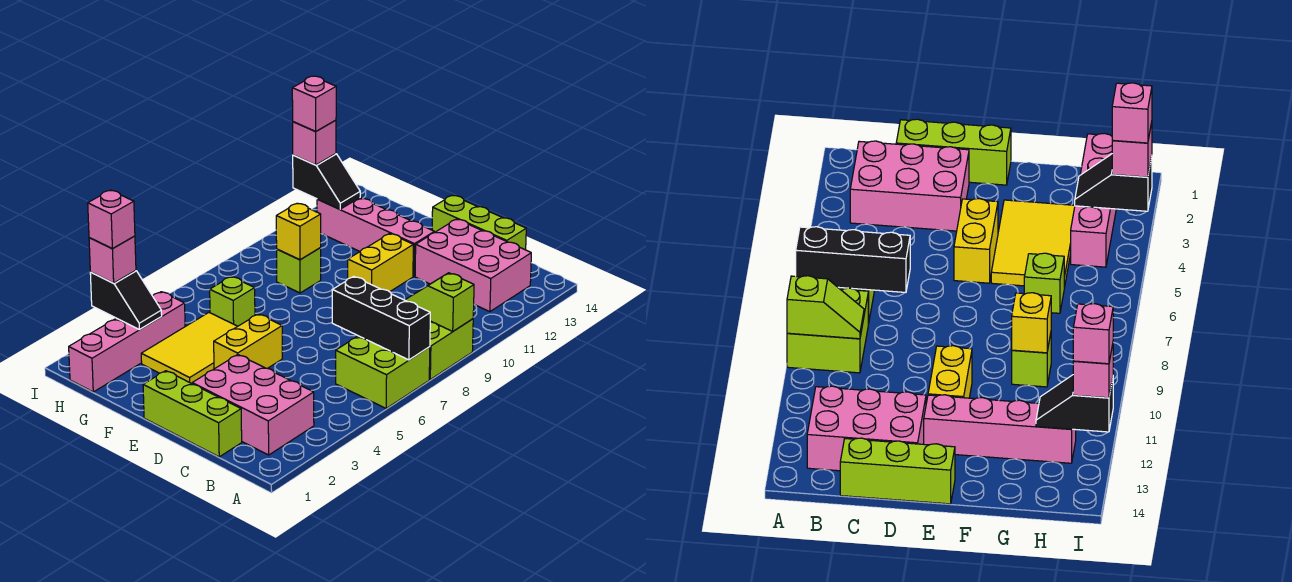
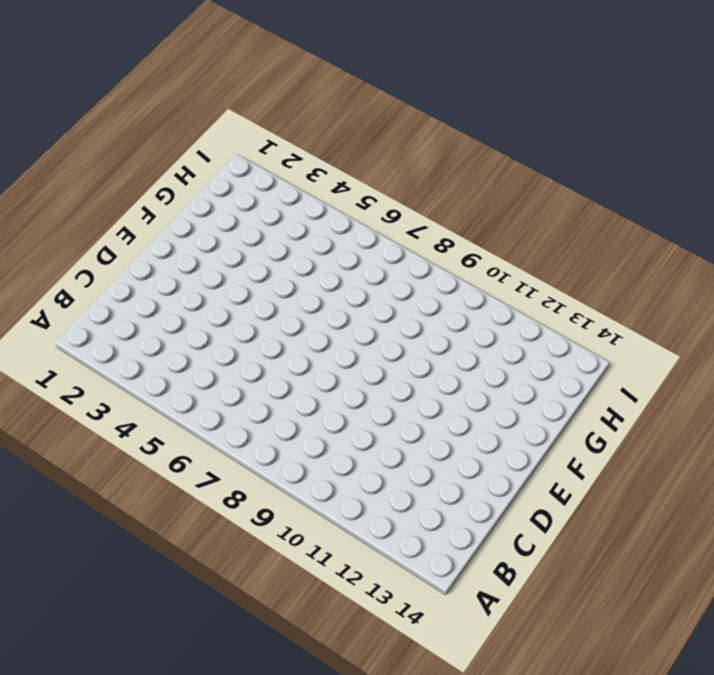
none -> lime brick A6:B7 level 1
none -> lime brick A8:B9 level 1
none -> pink brick B2:D3 level 1

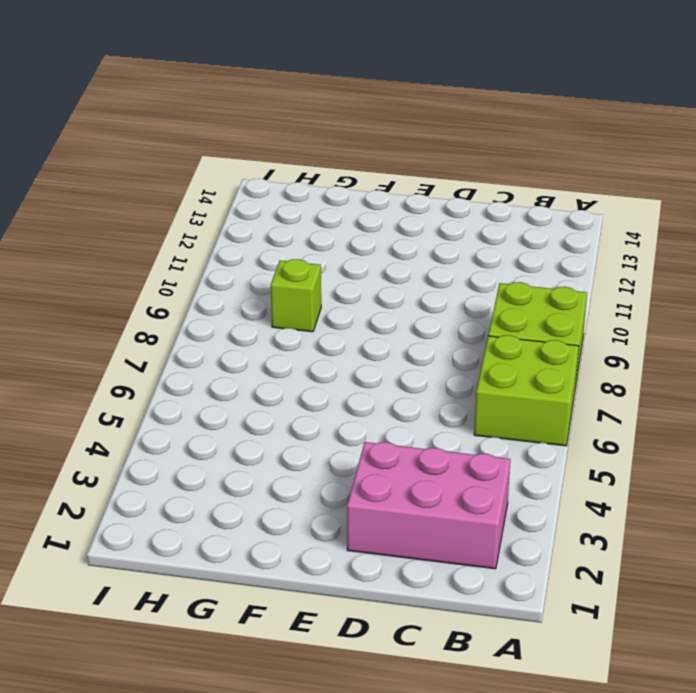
none -> pink brick B12:D13 level 1
none -> lime brick C1:E1 level 1
none -> lime brick C14:E14 level 1

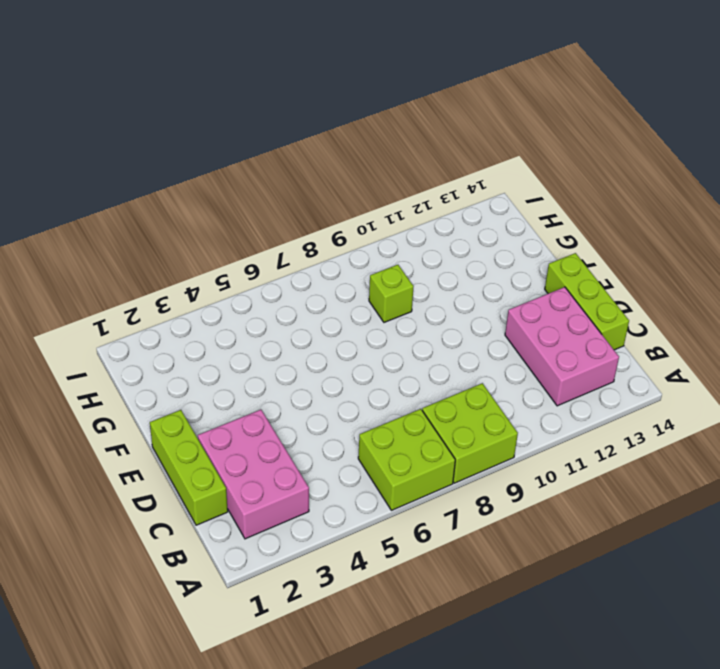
none -> yellow brick E4:E5 level 1
none -> yellow brick E10:E11 level 1
none -> pink brick E12:H12 level 1

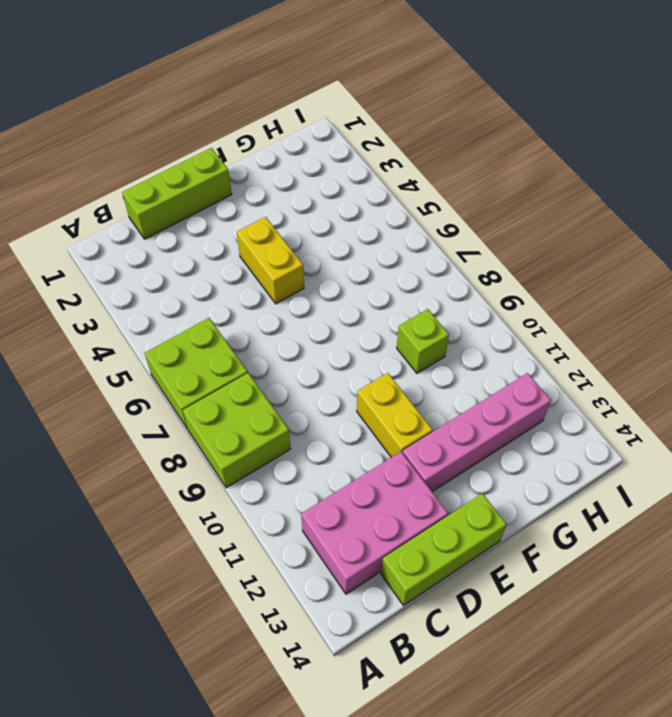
none -> pink brick B2:D3 level 1
none -> yellow tile F3:G5 level 1
none -> lime brick G6 level 1

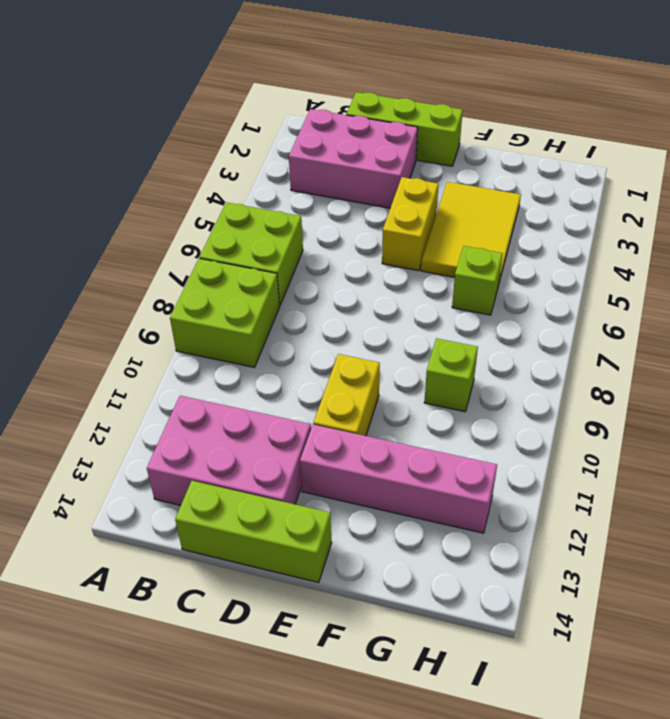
none -> pink brick H1:H4 level 1
none -> black brick A7:C7 level 2
none -> lime slope A9:B9 level 2 top A

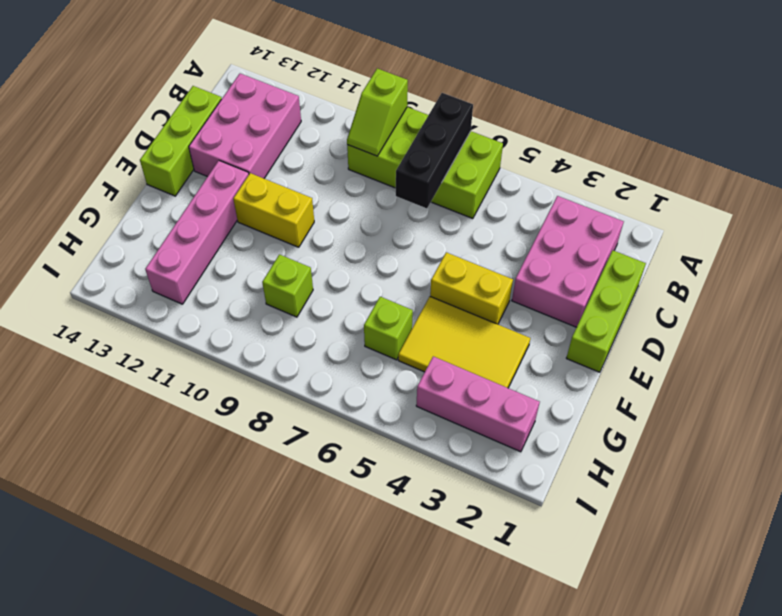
pink brick H2:H4 level 1 -> pink brick H1:H4 level 1
none -> yellow brick G9 level 2
none -> black slope H3:I3 level 2 top I
none -> black slope H12:I12 level 2 top I

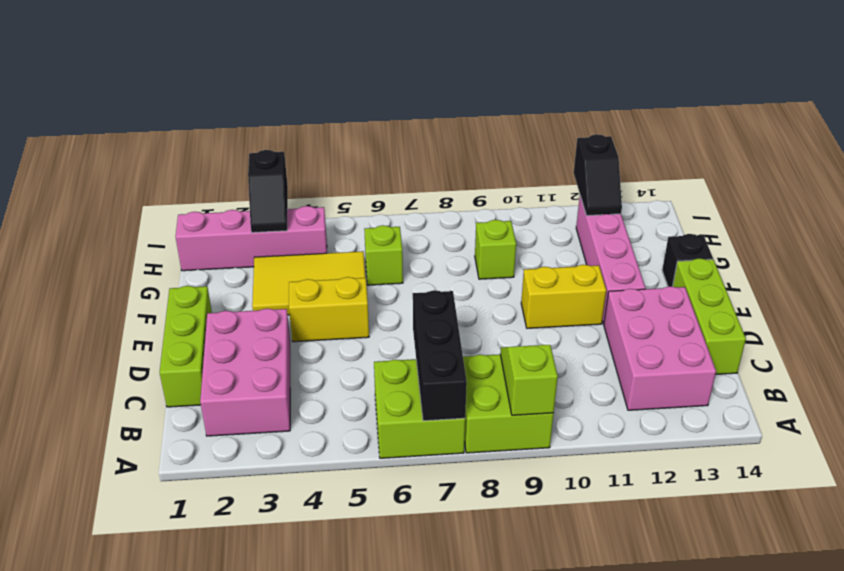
black brick F14 level 1 -> none
none -> yellow brick G9 level 2
none -> pink brick I3 level 3
none -> pink brick I12 level 3

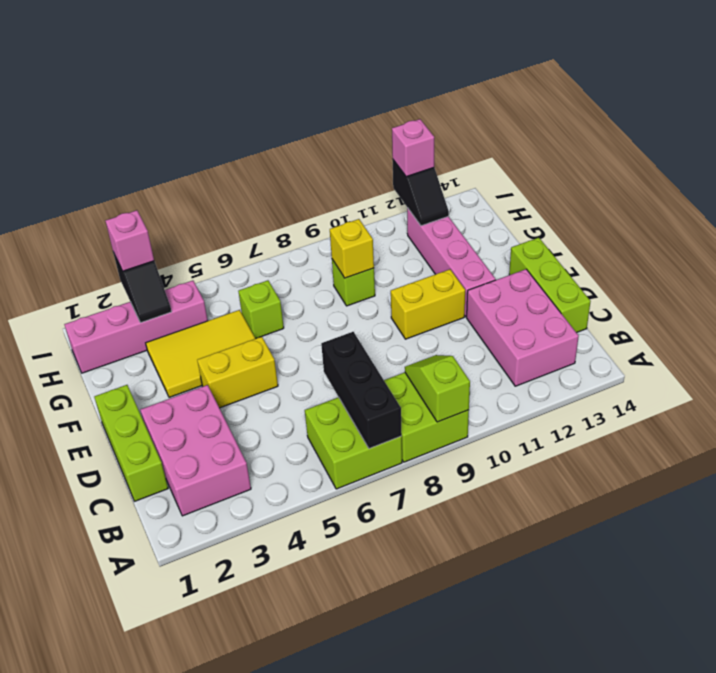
none -> pink brick I3 level 4
none -> pink brick I12 level 4

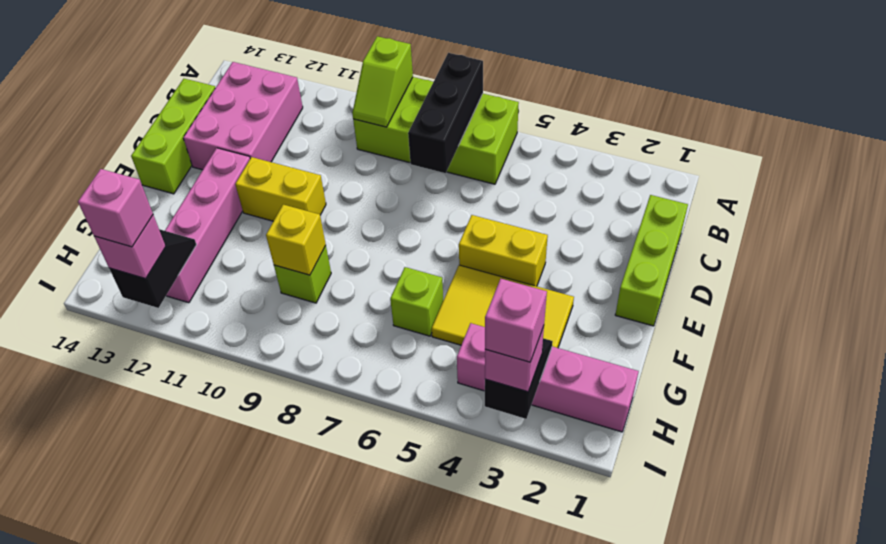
none -> pink brick B2:D3 level 1

